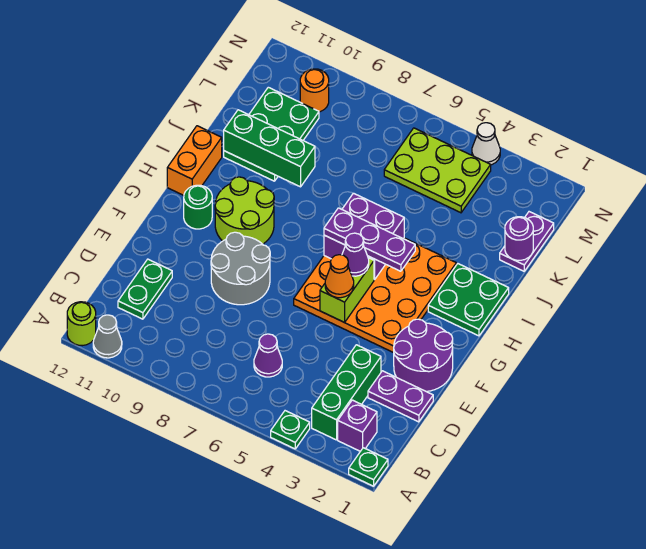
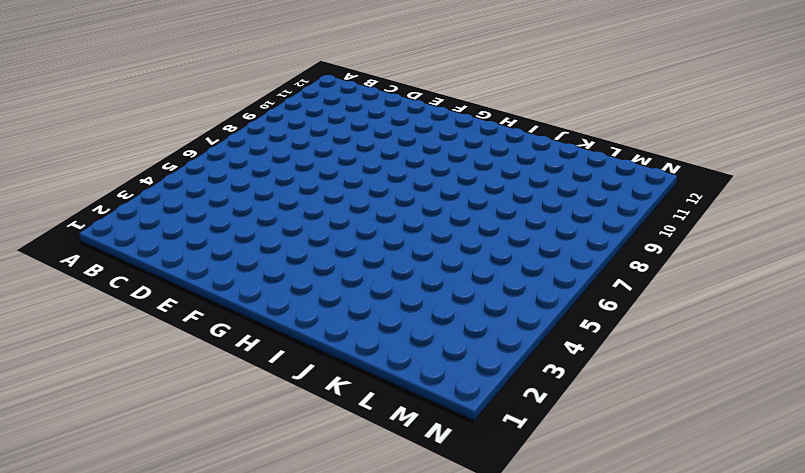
none -> green plate A1 level 1
none -> green plate A4 level 1
none -> grey cone A11 level 1

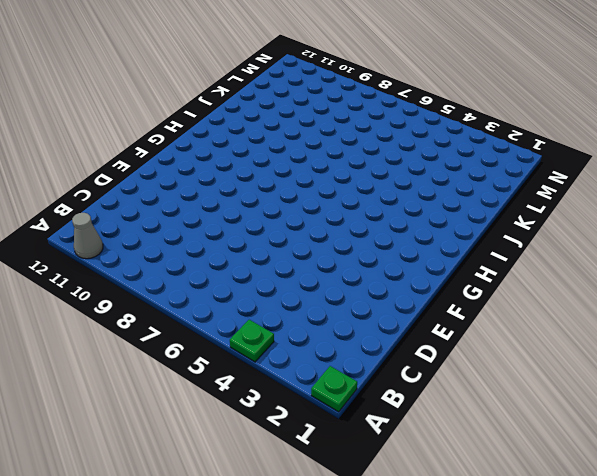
none -> lime round brick A12 level 1
none -> purple brick B2 level 1
none -> green brick B3:D3 level 1

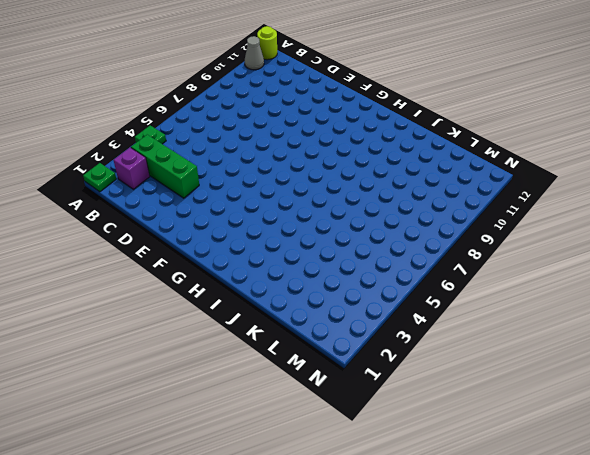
none -> purple cone C6 level 1
none -> green plate C11:D11 level 1
none -> purple plate D1:D2 level 1

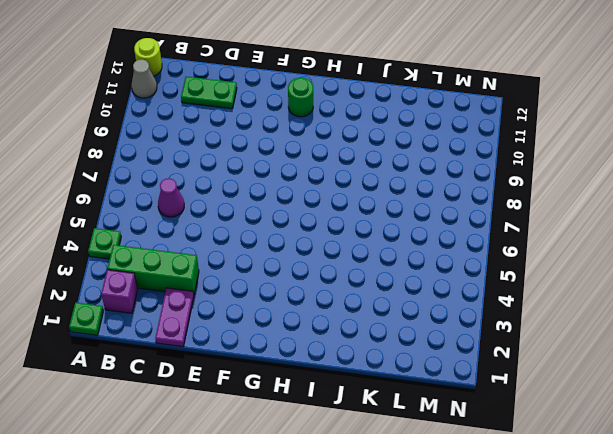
none -> purple round brick E1:F2 level 1
none -> grey round brick E8:F9 level 1
none -> orange plate F3:I6 level 1

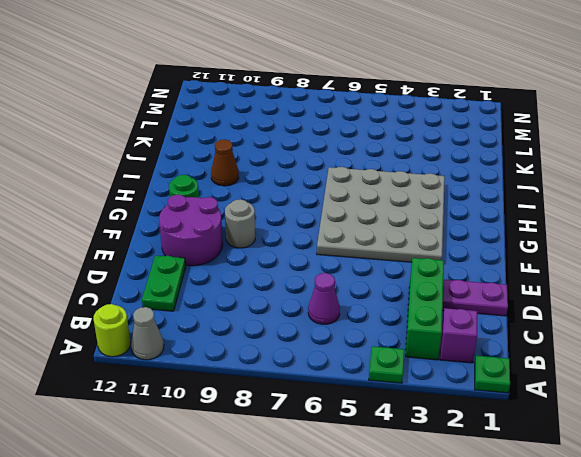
purple round brick E10:F11 level 1 -> purple round brick E1:F2 level 1
grey plate F3:I6 level 1 -> orange plate F3:I6 level 1
grey round brick F9 level 1 -> grey round brick E8:F9 level 1
brown cone I10 level 1 -> none
none -> lime round brick G9:H10 level 1
none -> green plate H1:I2 level 1
none -> orange brick H12:I12 level 1

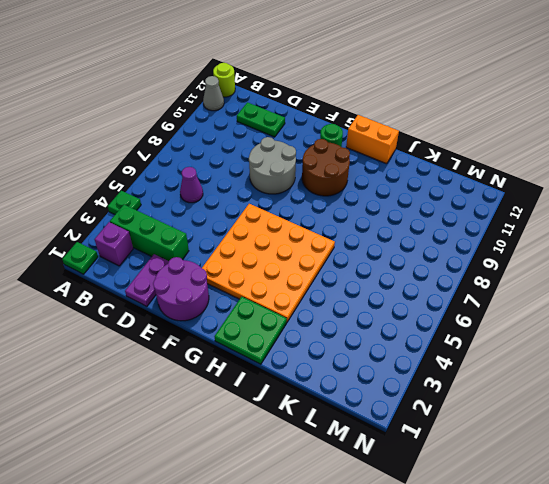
brown round brick G9:H10 level 1 -> lime round brick G9:H10 level 1
none -> green plate J10:L11 level 1
none -> purple plate K1:L1 level 1
none -> lime plate L4:M6 level 1

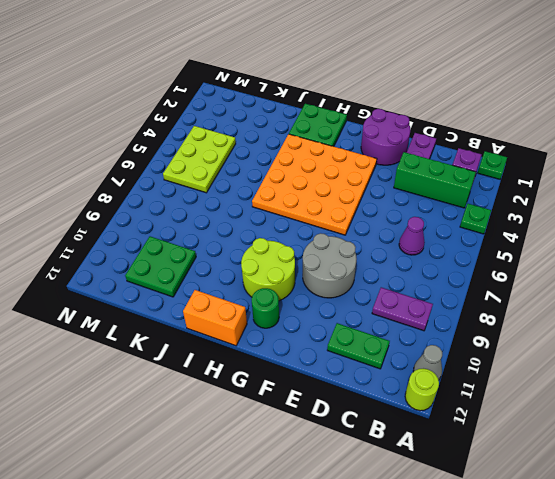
purple plate B9:C9 level 1 -> purple plate K1:L1 level 1
green plate K10:L11 level 1 -> green plate J10:L11 level 1
none -> orange round brick M10 level 1
none -> white cone N4 level 1
none -> lime brick F5:G5 level 2

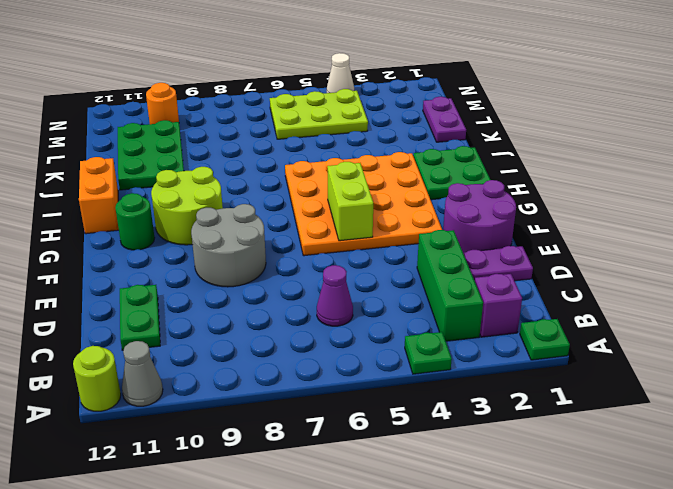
none -> purple brick H5:I6 level 2
none -> green brick J9:J11 level 2
none -> purple round brick K1 level 2

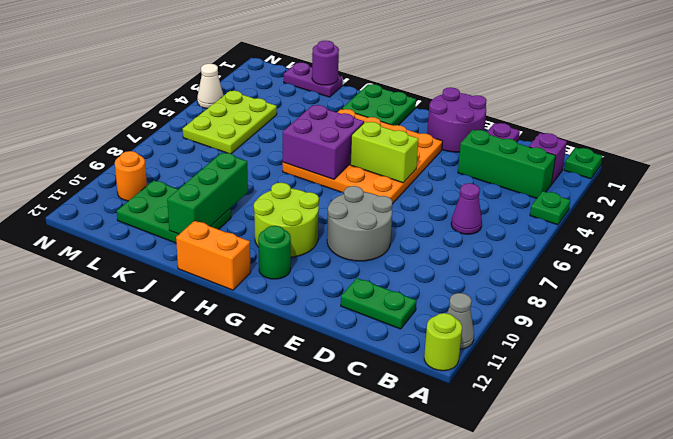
none -> orange cone F5 level 3
none -> purple cone G5 level 3
none -> purple plate H4:H6 level 3

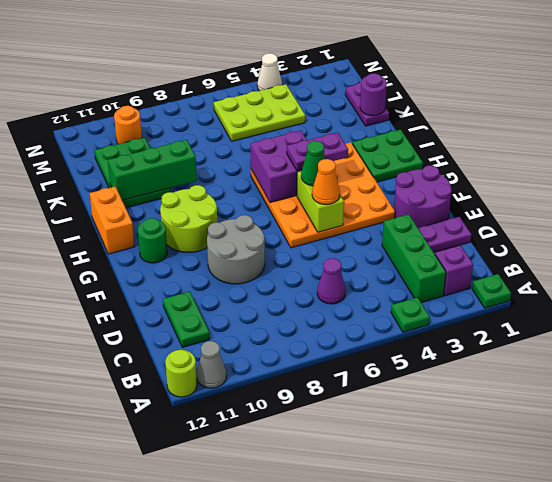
green cone G5 level 3 -> purple cone G5 level 3
purple plate H4:H5 level 3 -> purple plate H4:H6 level 3

